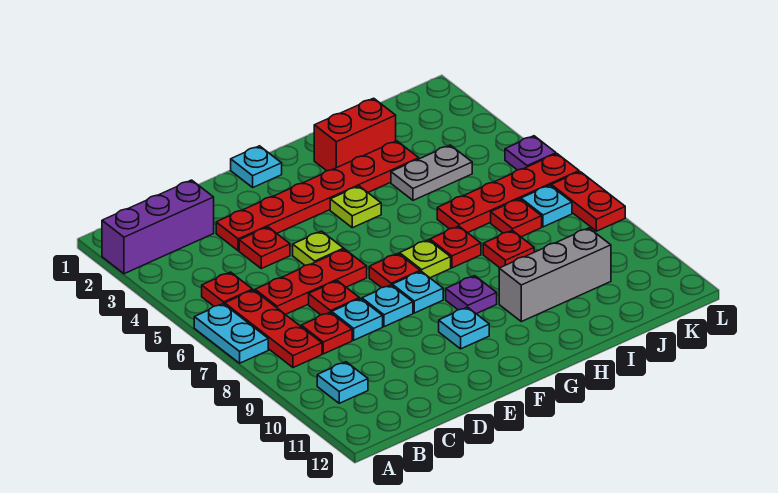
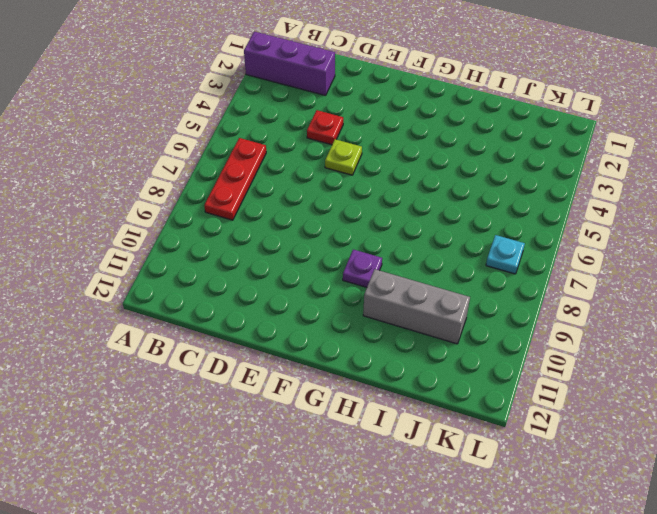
none -> cyan plate A6:A7 level 1
none -> red plate B5 level 1
none -> cyan plate B10 level 1
none -> red plate C6:E6 level 1

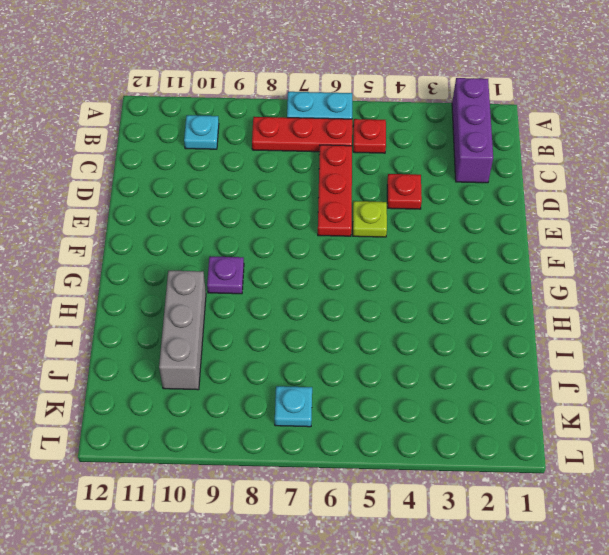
none -> red plate C8 level 1
none -> red plate D3:I3 level 1
none -> red plate D7 level 1
none -> cyan plate D8 level 1

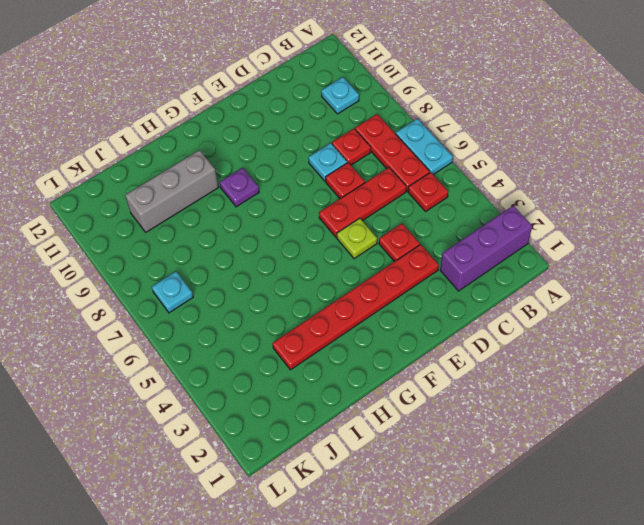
none -> cyan plate E8 level 1
none -> cyan plate F1 level 1
none -> red plate F7 level 1
none -> cyan plate F8 level 1

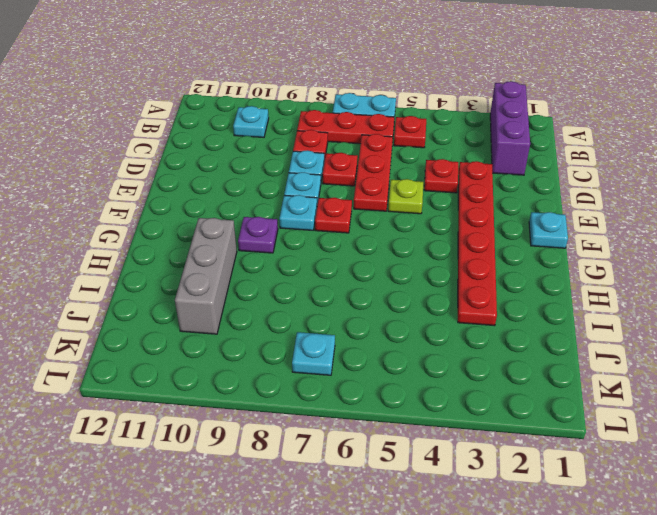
none -> cyan plate F10 level 1
none -> lime plate G4 level 1
none -> lime plate G7 level 1
none -> red brick H2:I2 level 1

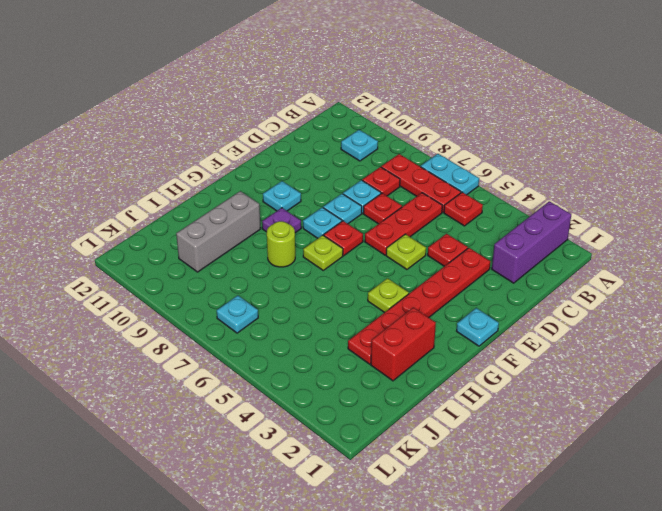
lime round brick H8 level 1 -> none
none -> red plate H7 level 1
none -> grey plate I4:J4 level 1
none -> red plate I6:L6 level 1
none -> red plate I8 level 1

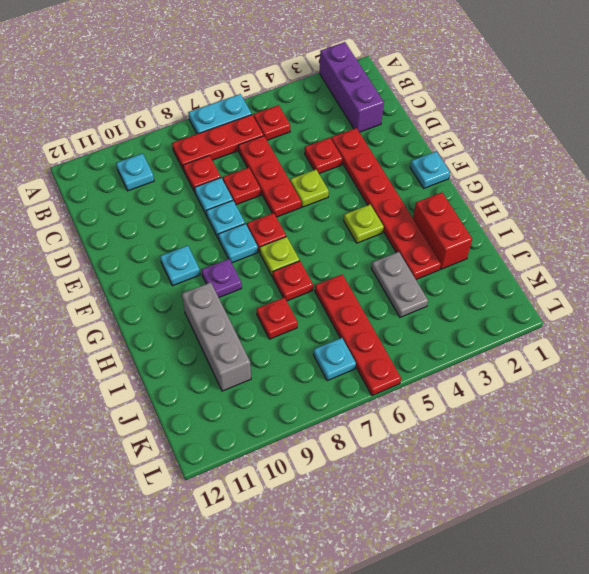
none -> red plate J7 level 1
none -> purple plate L5 level 1
none -> red plate L7:L8 level 1

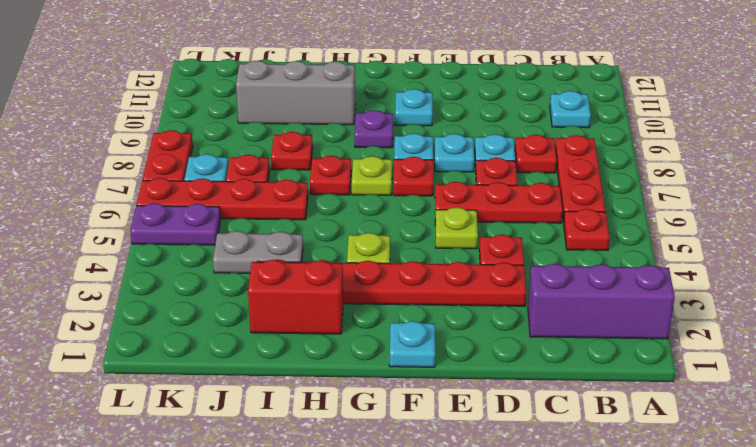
purple plate K5:L5 level 1 -> purple plate L5 level 1
none -> cyan plate A6:A7 level 1

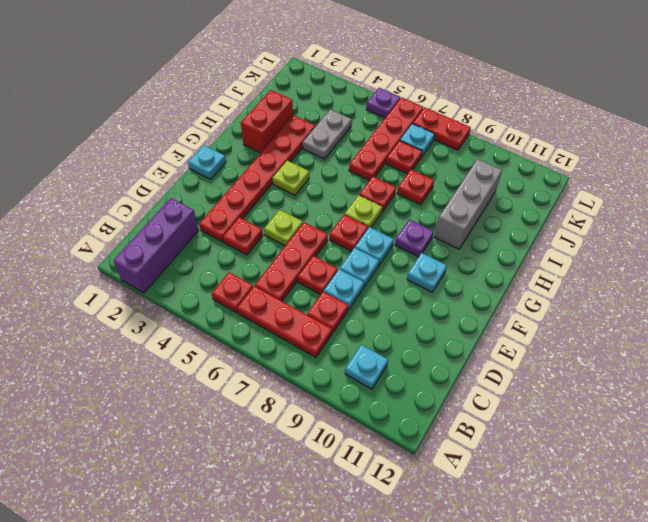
none -> cyan plate A6:A7 level 1

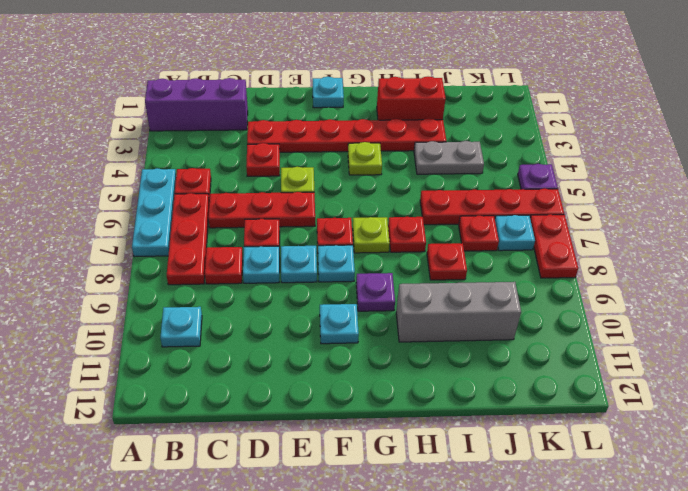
cyan plate A5:A7 level 1 -> cyan plate A6:A7 level 1

